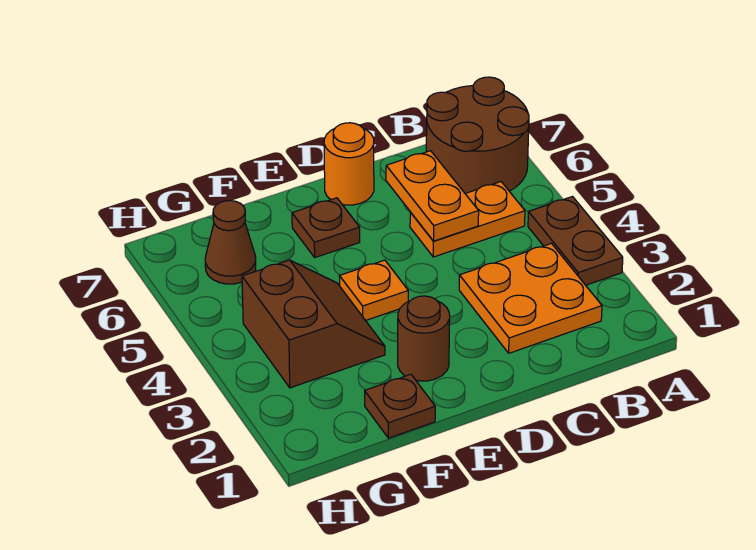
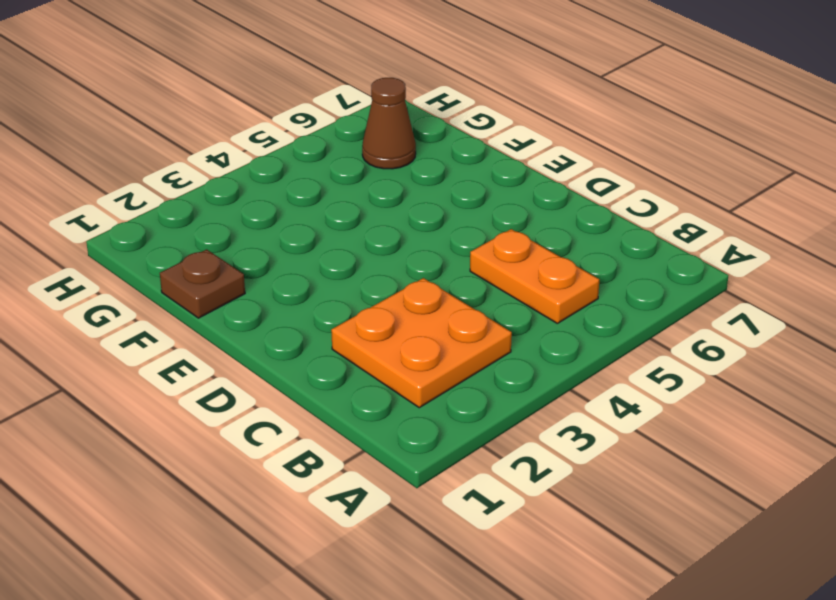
none -> brown plate A3:A4 level 1
none -> brown round brick A6:B7 level 1
none -> orange round brick D7 level 1

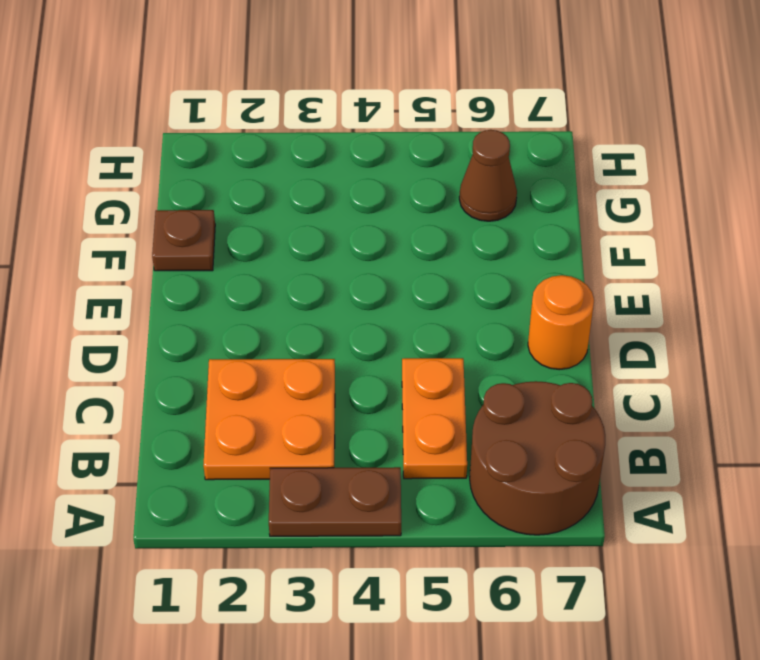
none -> brown round brick E2 level 1
none -> orange plate E4 level 1
none -> brown plate E6 level 1

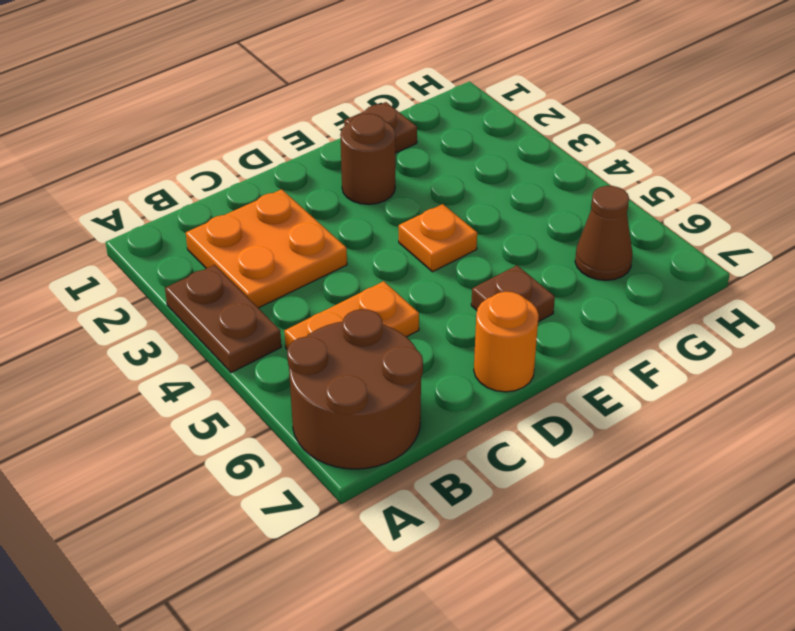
none -> brown slope F3:G4 level 1 top G
none -> orange plate C5:C6 level 2

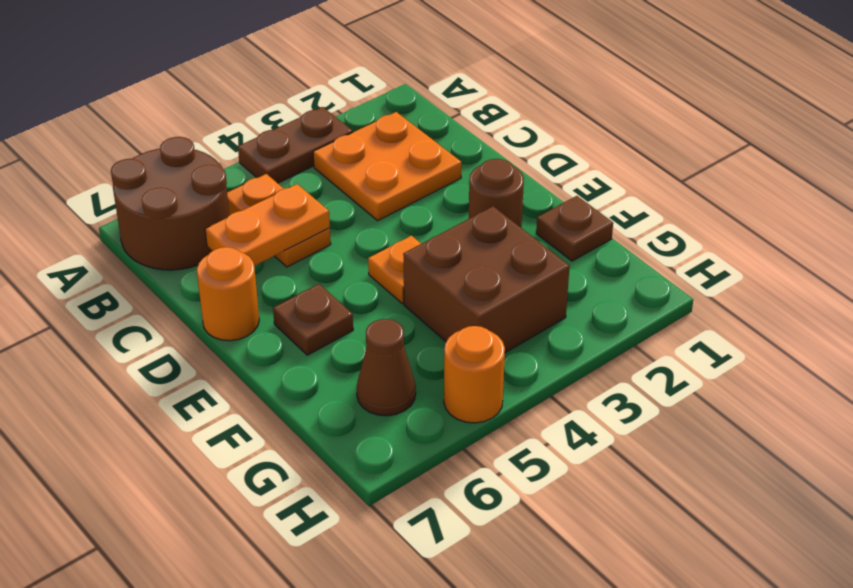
brown brick F3:G4 level 1 -> brown slope F3:G4 level 1 top G
orange round brick H5 level 1 -> none

